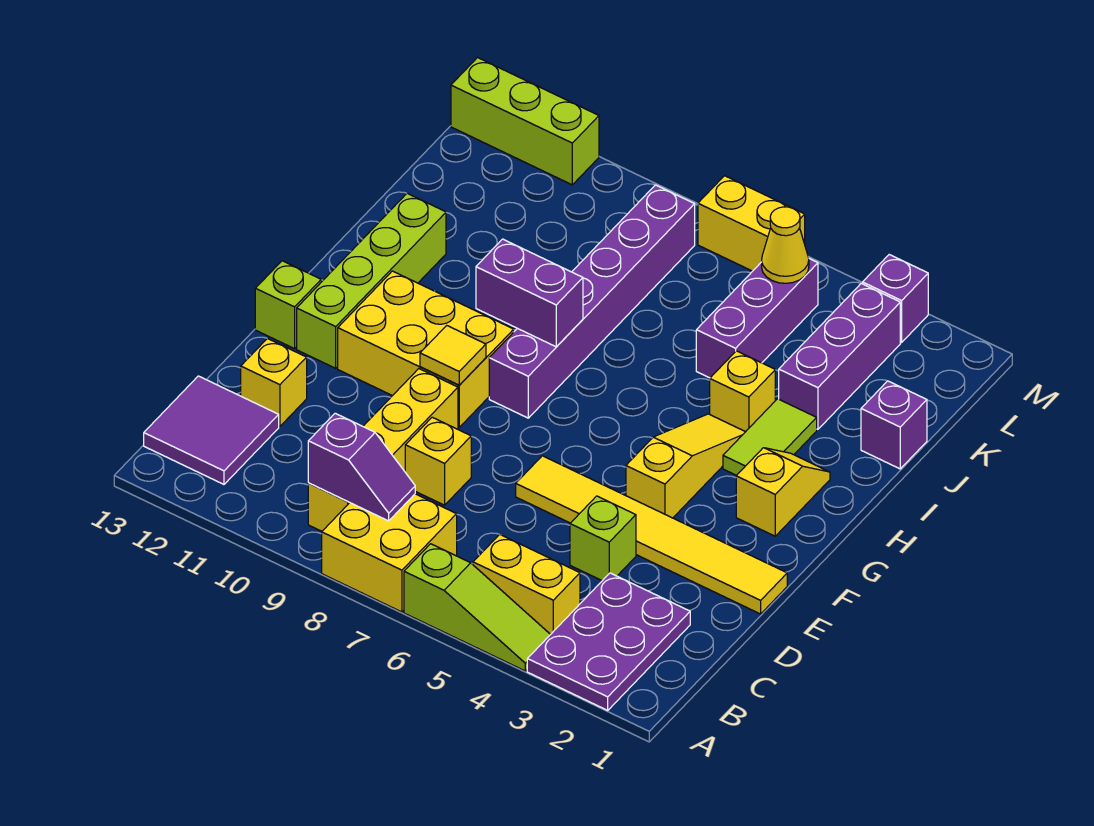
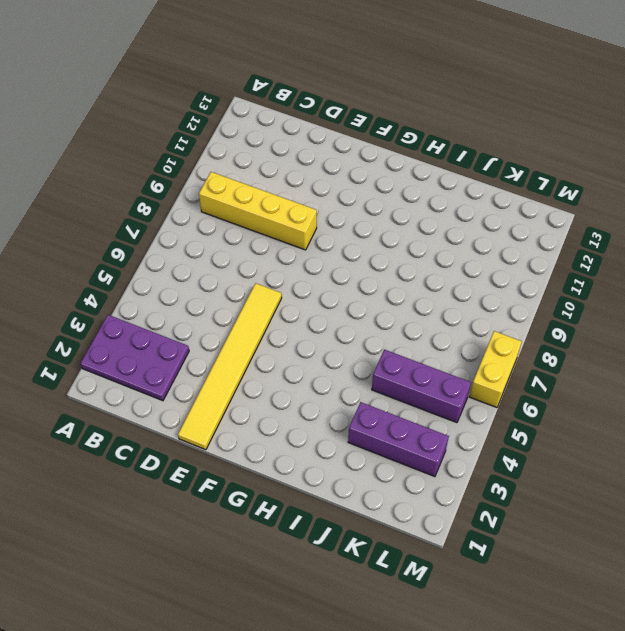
none -> lime slope A4:A6 level 1 top 6
none -> yellow brick A7:B8 level 1
none -> yellow brick B4:B5 level 1

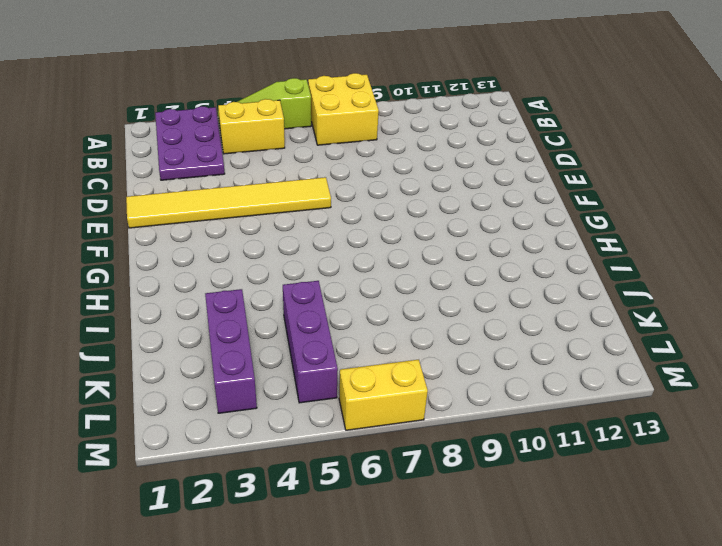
none -> yellow brick B9:E9 level 1
none -> purple tile B12:C13 level 1
none -> lime brick D4 level 1

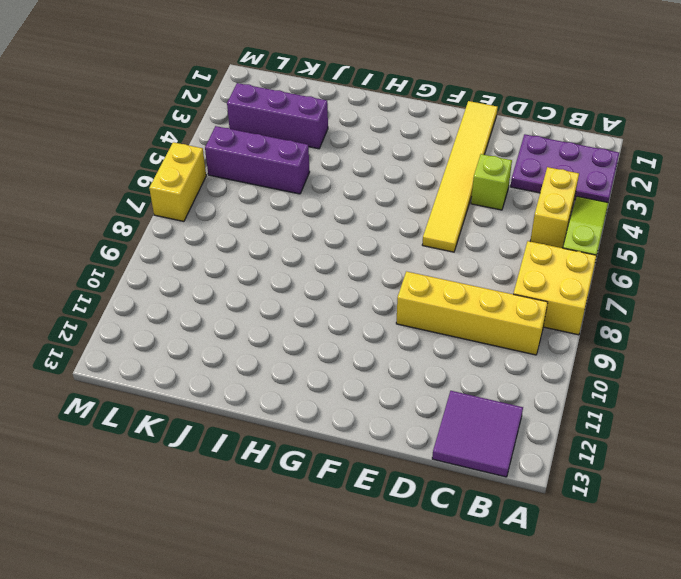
none -> yellow brick D8 level 1
none -> yellow brick D12 level 1
none -> yellow slope F4:H4 level 1 top F

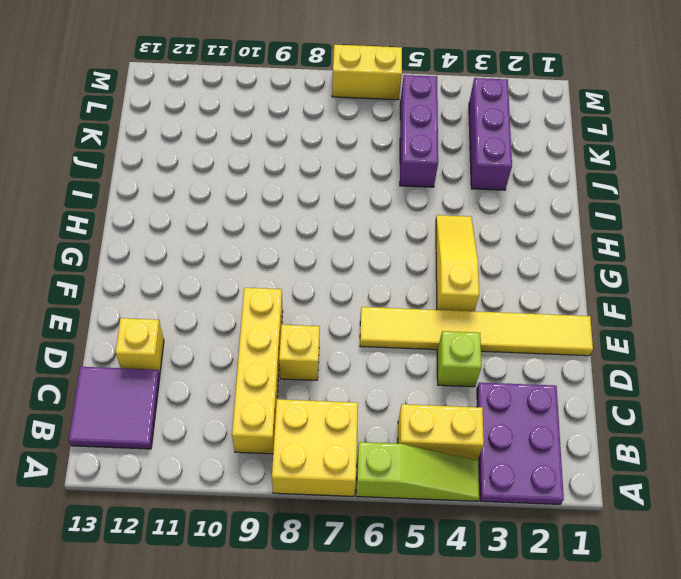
none -> yellow brick F9:G11 level 1
none -> lime brick F12:I12 level 1
none -> lime brick F13 level 1

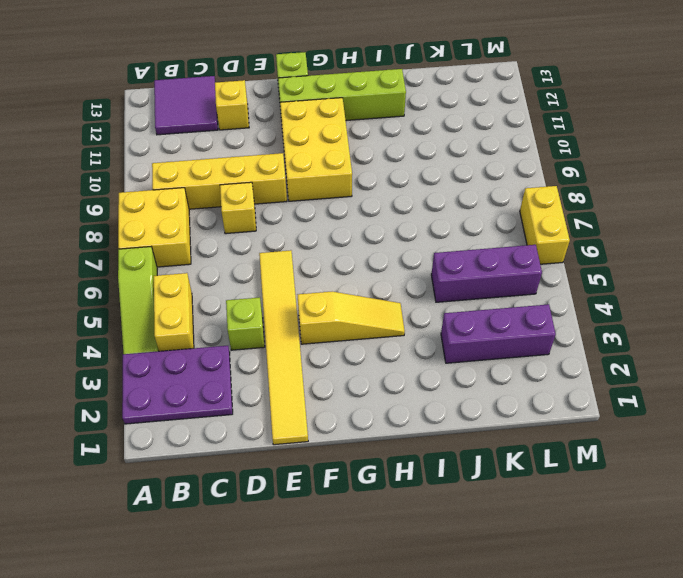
none -> yellow slope G2:H2 level 1 top G
none -> purple brick G8:L8 level 1
none -> lime tile H3:I3 level 1

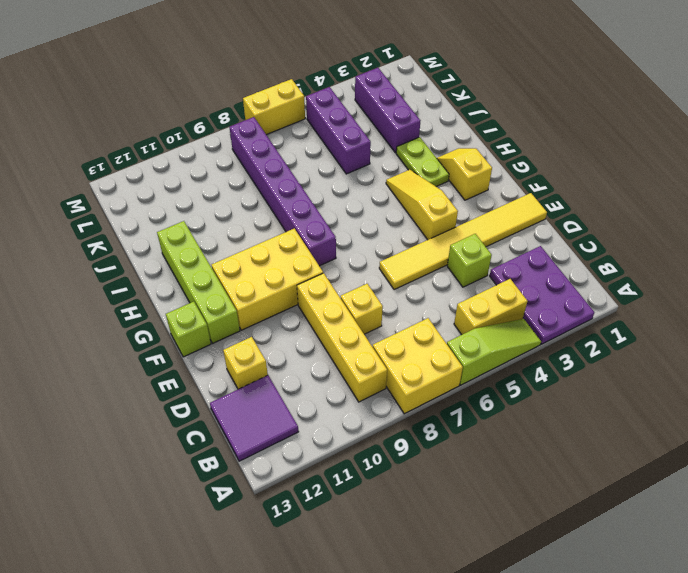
lime plate H3:I3 level 1 -> lime tile H3:I3 level 1
none -> yellow brick I4 level 1
none -> purple brick J1 level 1
none -> purple brick M3 level 1

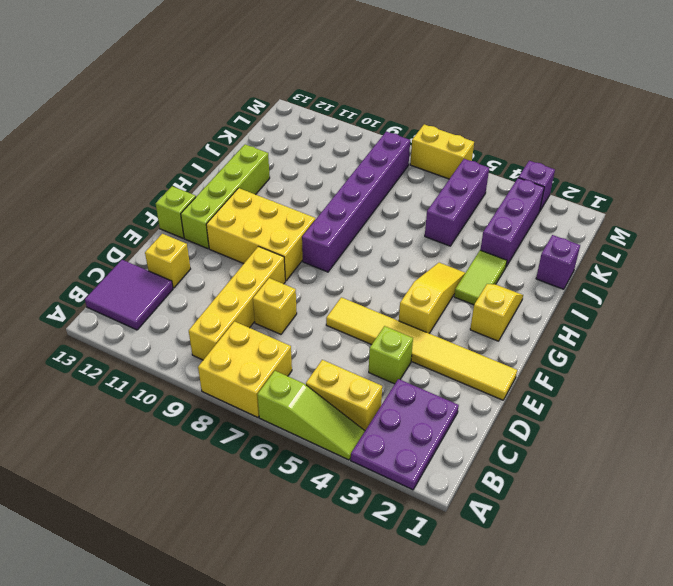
none -> yellow brick I4 level 1
none -> lime brick M11:M13 level 1
none -> purple slope B8:B9 level 2 top 9

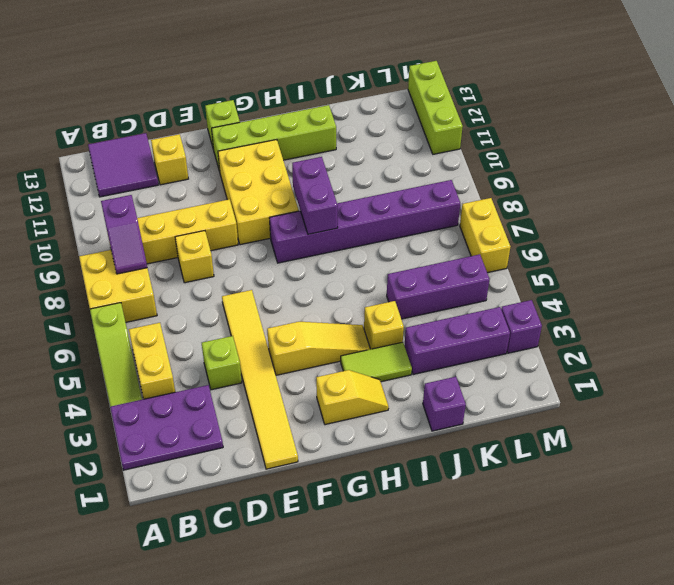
none -> yellow tile F9 level 2
none -> yellow cone L5 level 2

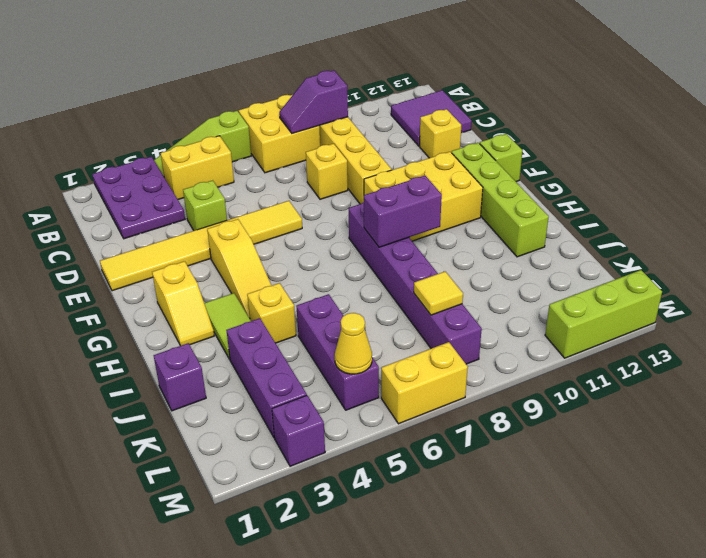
yellow tile K8 level 2 -> yellow tile F9 level 2

